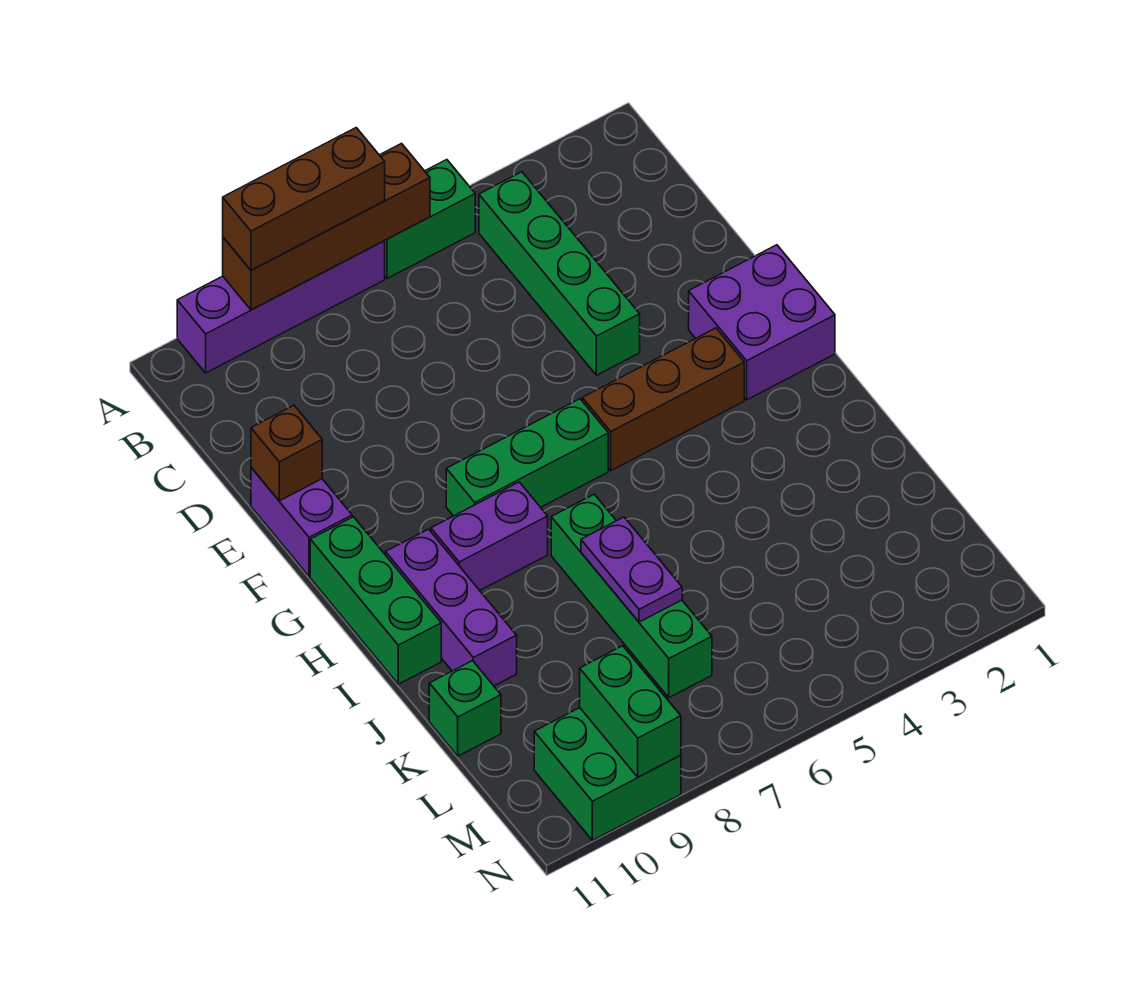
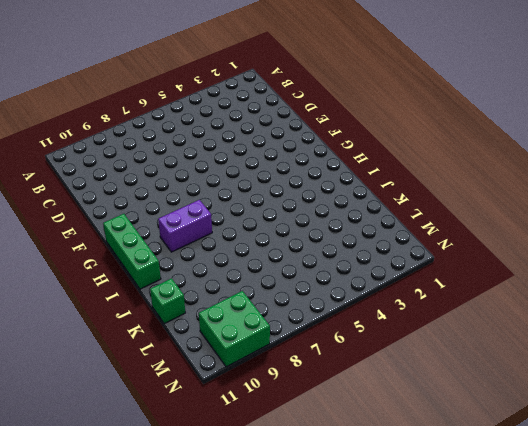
none -> green brick A5:A6 level 1
none -> purple brick A7:A10 level 1
none -> green brick B4:E4 level 1

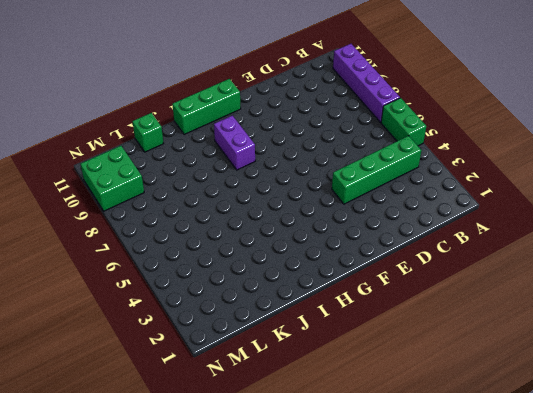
none -> purple brick E11:F11 level 1
none -> purple brick F1:G2 level 1
none -> brown brick G3:G5 level 1

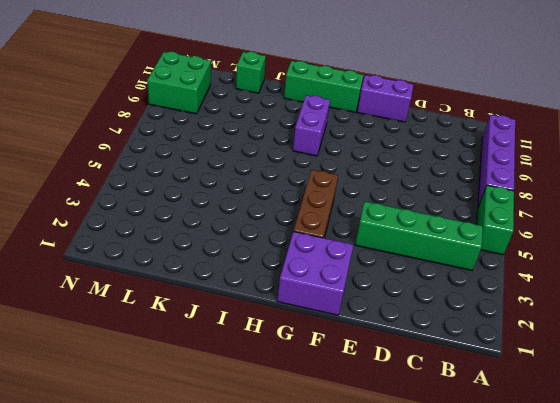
none -> green brick G6:G8 level 1
none -> purple brick H10:J10 level 1
none -> green brick I7:L7 level 1

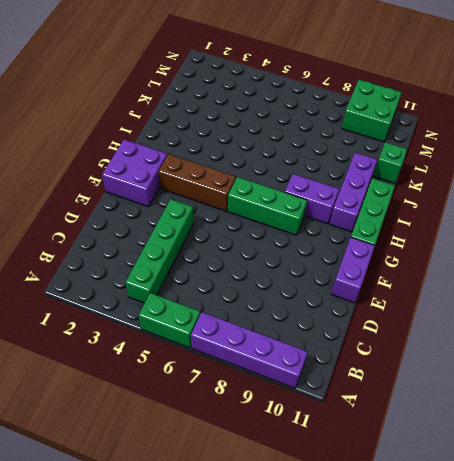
none -> green brick I7:L7 level 1
none -> brown brick A6:A9 level 2
none -> brown brick E11 level 2

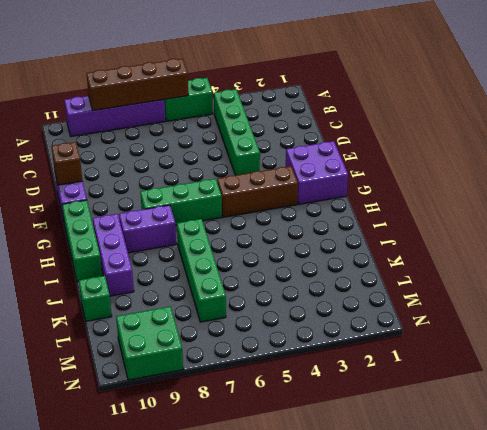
none -> purple plate J7:K7 level 2
none -> green brick M9:N9 level 2
none -> brown brick A7:A9 level 3

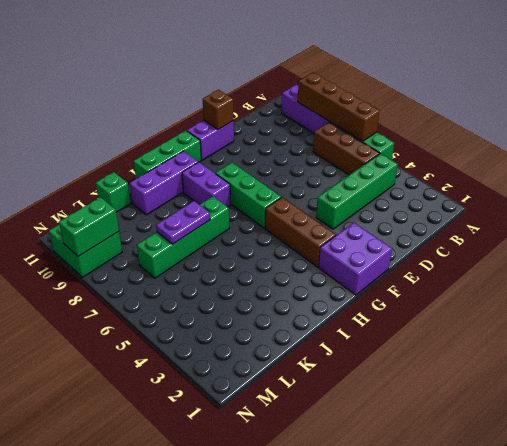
brown brick B5:B7 level 1 -> brown brick A7:A9 level 3

